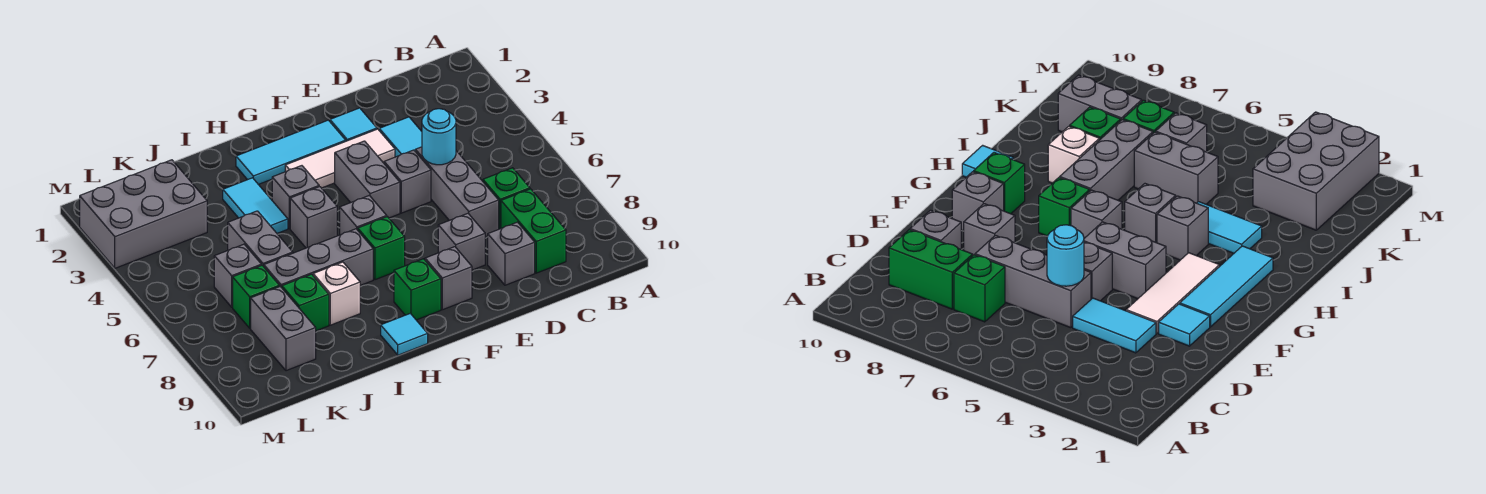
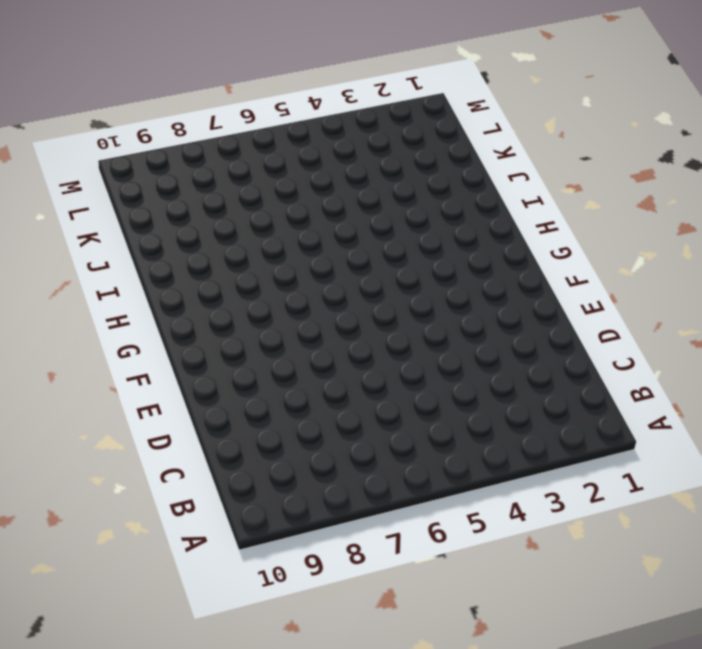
none -> green brick C7 level 1
none -> green brick C8:C9 level 1
none -> cyan tile D3:D4 level 1

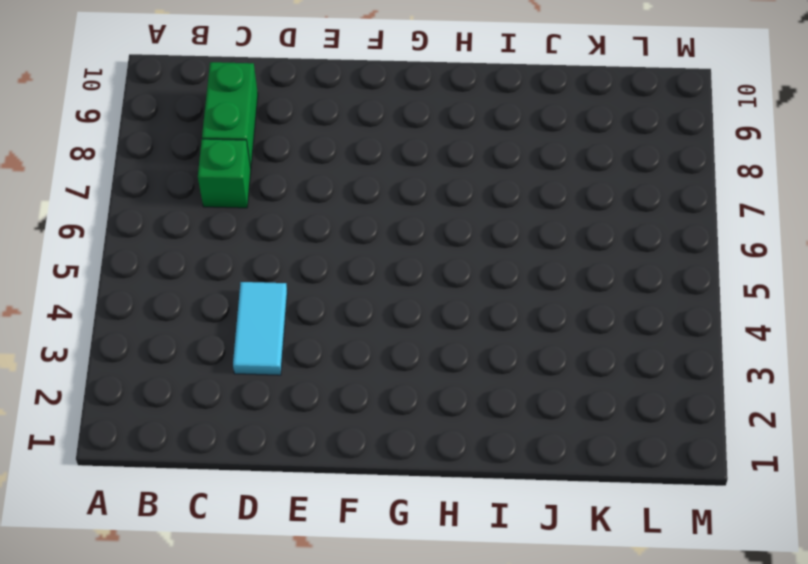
none -> grey brick D5:D7 level 1
none -> grey brick D9 level 1
none -> cyan tile E2 level 1

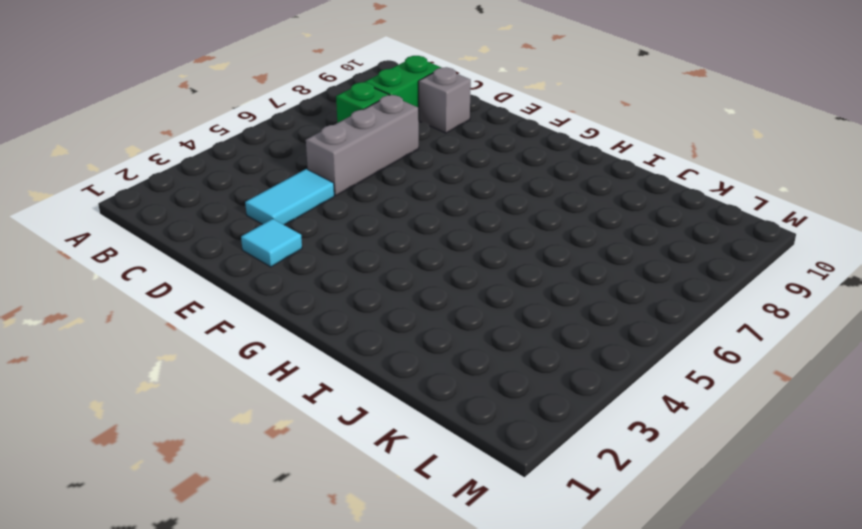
none -> white tile E3:G3 level 1
none -> grey brick E5 level 1
none -> grey brick E8 level 1

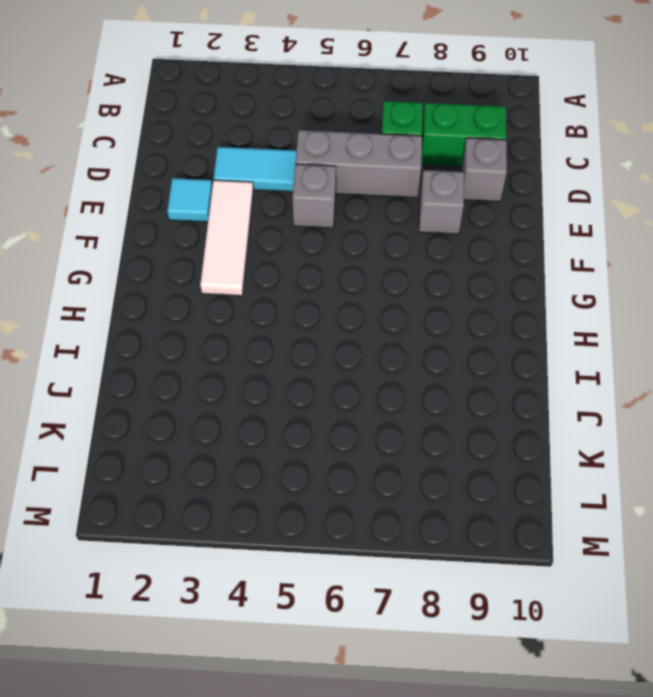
none -> cyan tile F2:H2 level 1
none -> grey brick F4:F5 level 1
none -> grey brick F9 level 1

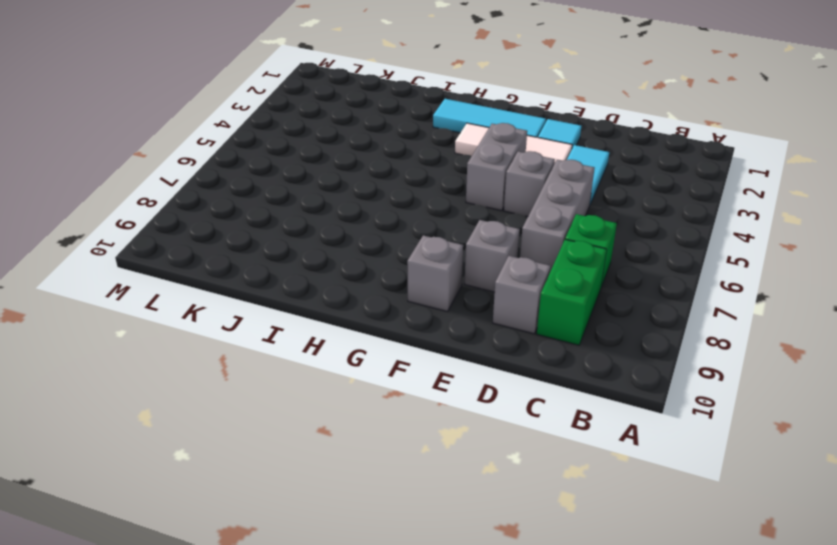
none -> grey brick G6 level 1
none -> green brick G7 level 1
none -> green brick G9 level 1

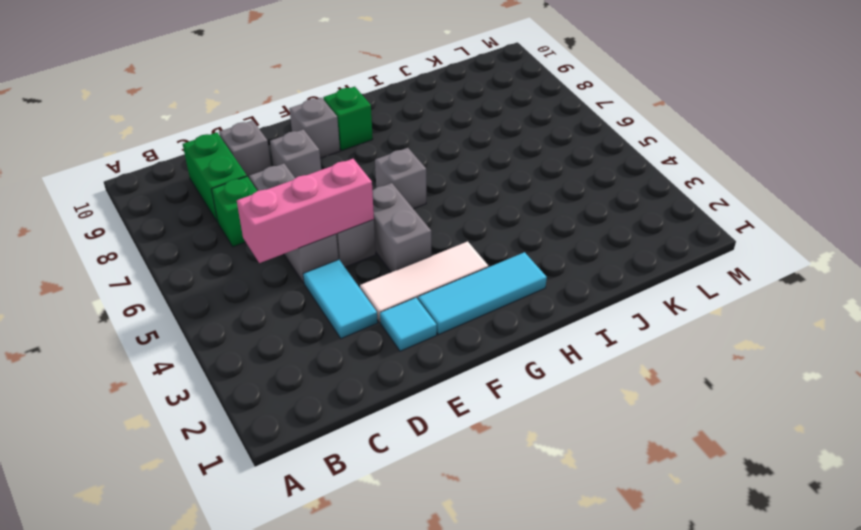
pink brick C5:E5 level 2 -> cyan round brick D5 level 2
none -> green brick G7 level 1
none -> grey brick H4 level 1
none -> grey brick H5 level 1

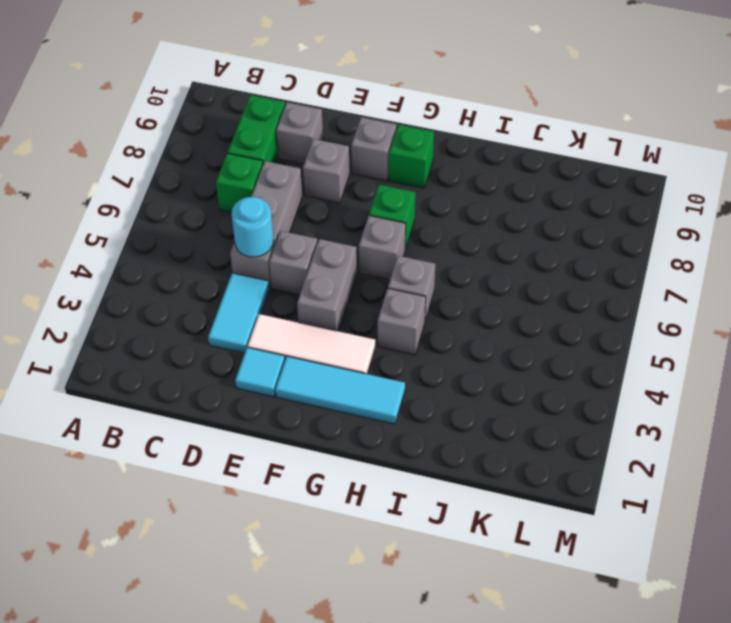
none -> grey brick H7:J7 level 1
none -> cyan tile H10 level 1
none -> cyan tile I3:I4 level 1

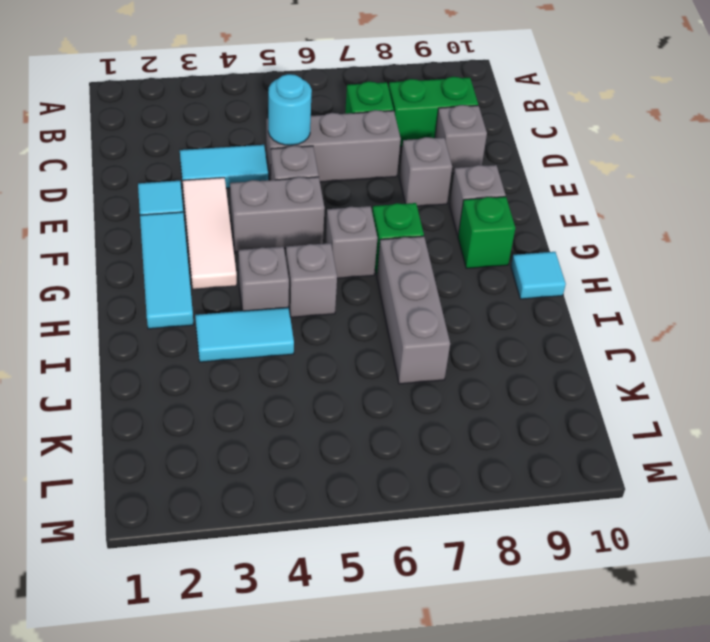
none -> white brick I8 level 1
none -> grey brick J5:J6 level 1
none -> green brick J8 level 1

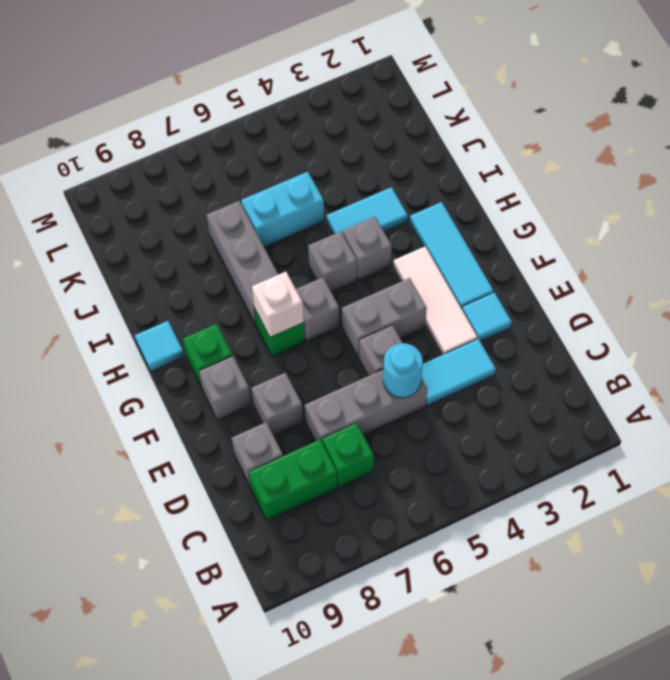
white brick G7 level 2 -> white brick I8 level 1
cyan brick J5:J6 level 1 -> grey brick J5:J6 level 1
none -> green brick J8 level 1
none -> grey brick K2:M3 level 1
none -> grey brick K6 level 1

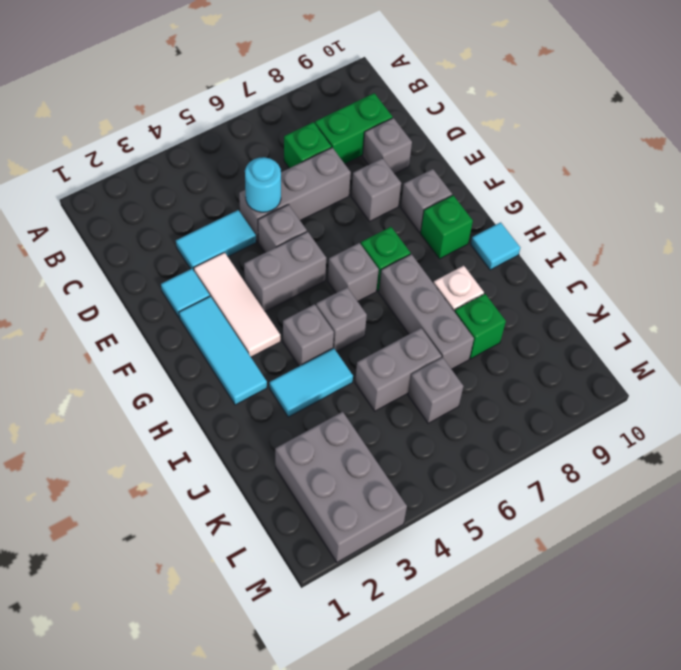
none -> green brick K7 level 1
none -> grey brick K8:K9 level 1

